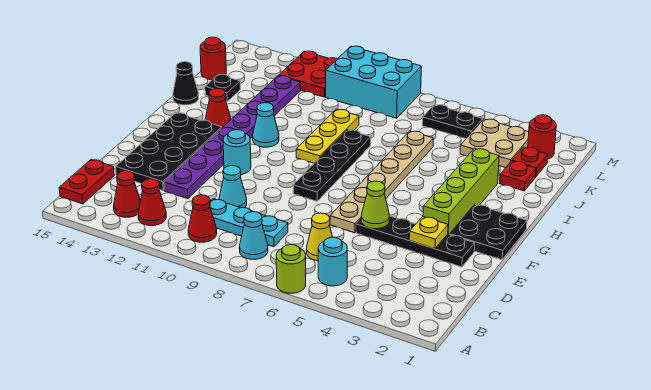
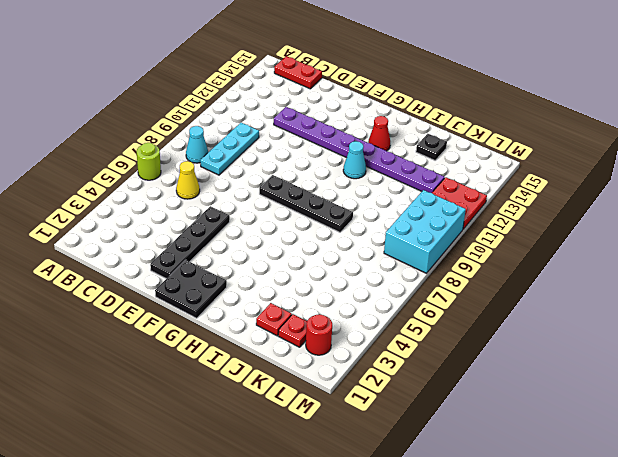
none -> cyan round brick B5 level 1
none -> red cone B10 level 1
none -> red cone B12 level 1
none -> red cone B13 level 1

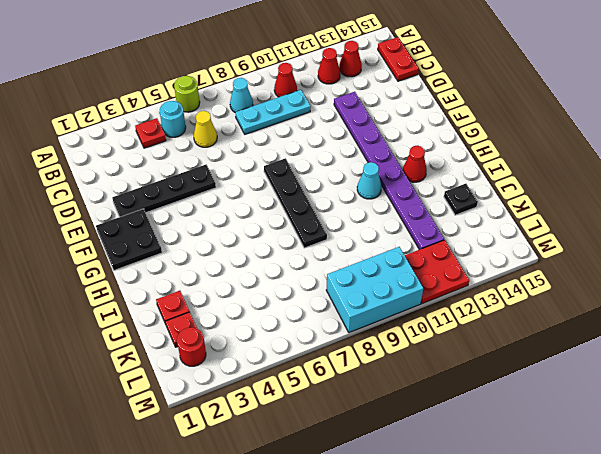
red plate B4 level 1 -> none
none -> cyan cone D10 level 1
none -> black plate D13:G14 level 1
none -> tan plate E6:J6 level 1
none -> lime brick F3:I3 level 1

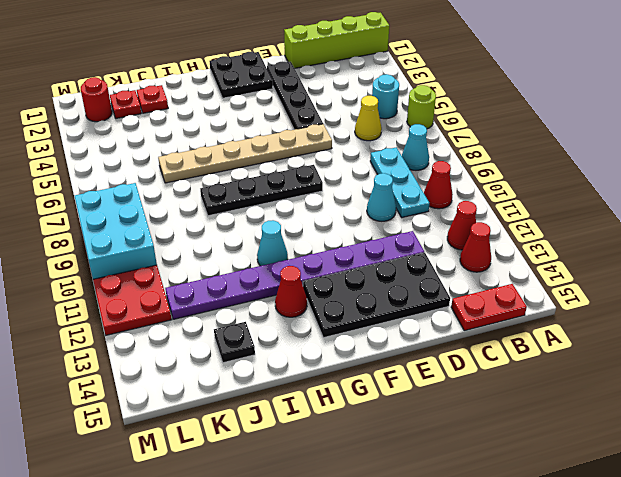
lime brick A1:D1 level 1 -> lime brick F3:I3 level 1
none -> cyan round brick F11 level 1
none -> yellow plate H9:J9 level 1
none -> black cone I15 level 1
none -> tan plate K3:L4 level 1

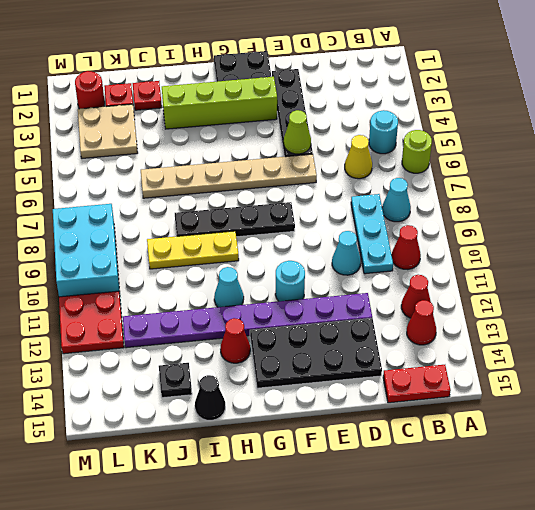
none -> red round brick K15 level 1
none -> black plate L5:L6 level 1
none -> yellow plate E3 level 2

